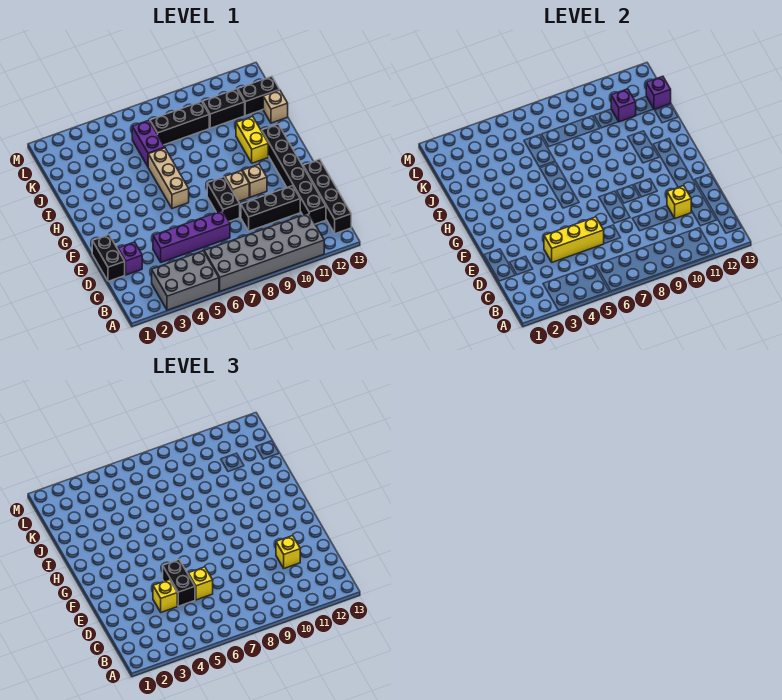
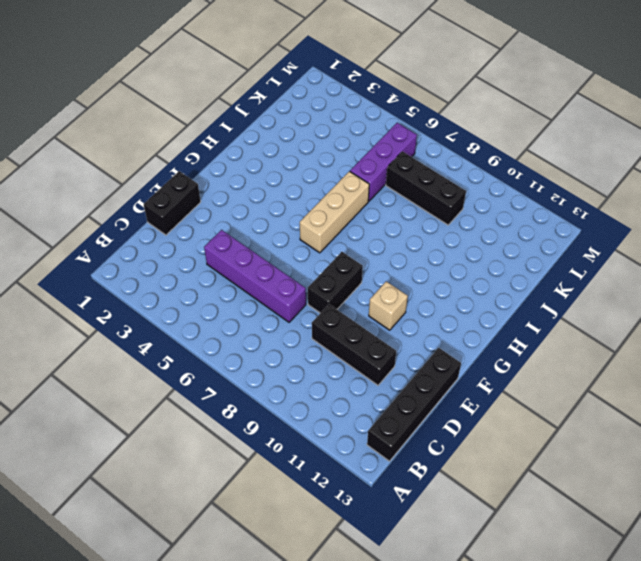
purple brick J6:L6 level 1 -> purple brick J6:K6 level 1
none -> grey brick A3:B5 level 1
none -> grey brick A6:B11 level 1
none -> black brick C12:H12 level 1

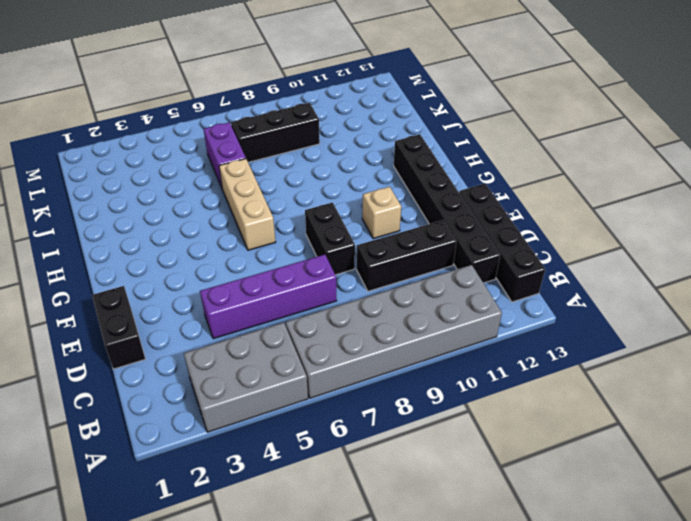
none -> purple brick D2 level 1
none -> tan brick F9 level 1
none -> yellow brick H11:I11 level 1

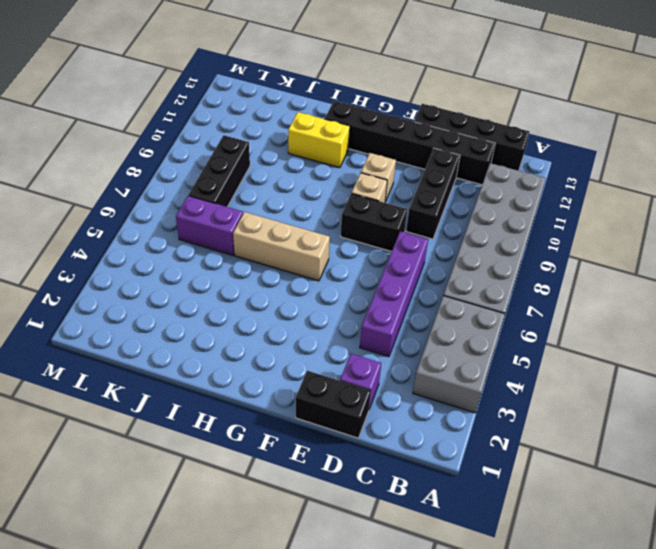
none -> tan brick J13 level 1
none -> black brick K10:K11 level 1
none -> black brick K12:K13 level 1

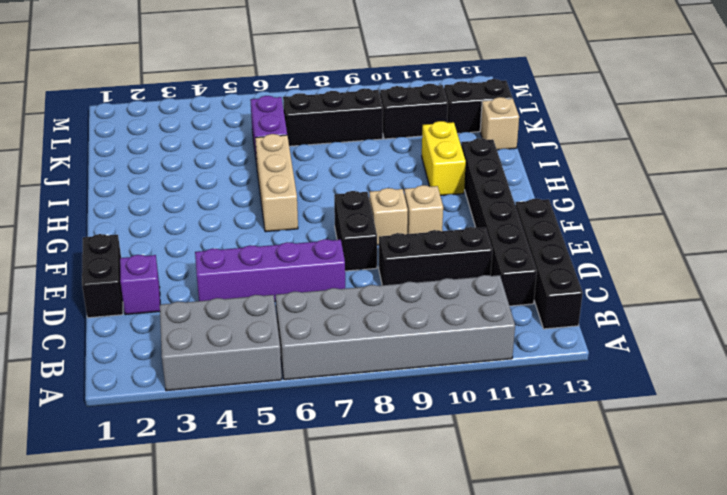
none -> yellow brick D4:D6 level 2
none -> yellow brick D11 level 2
none -> purple brick K11 level 2

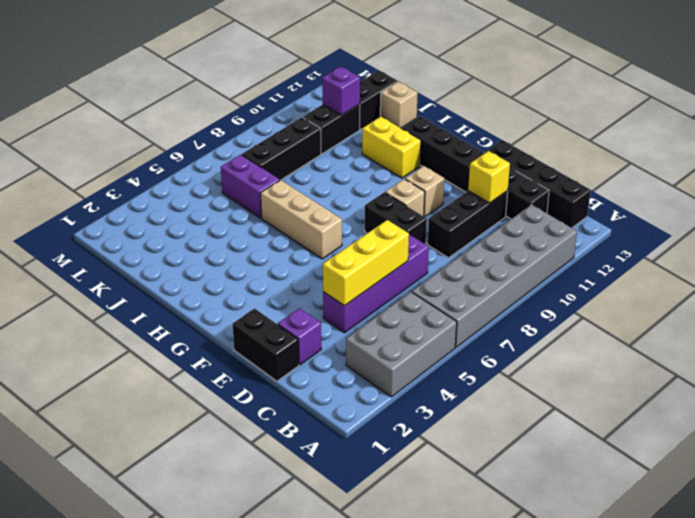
none -> purple brick K13 level 2
none -> yellow brick D4 level 3
none -> black brick D5:E5 level 3

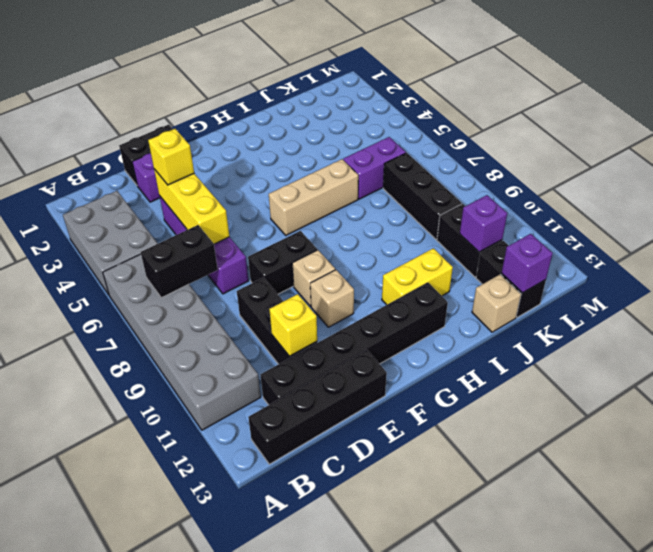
black brick B7:C7 level 2 -> black brick D5:E5 level 3
none -> yellow brick D6 level 3
none -> yellow brick D11 level 3

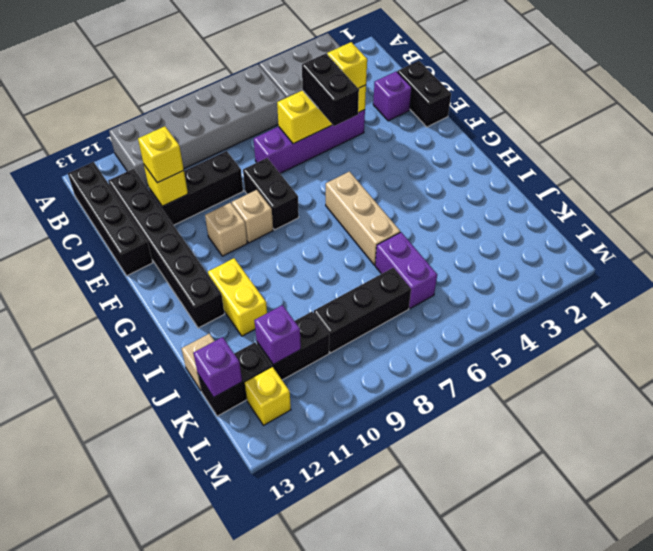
yellow brick L12 level 1 -> yellow brick D6 level 3

